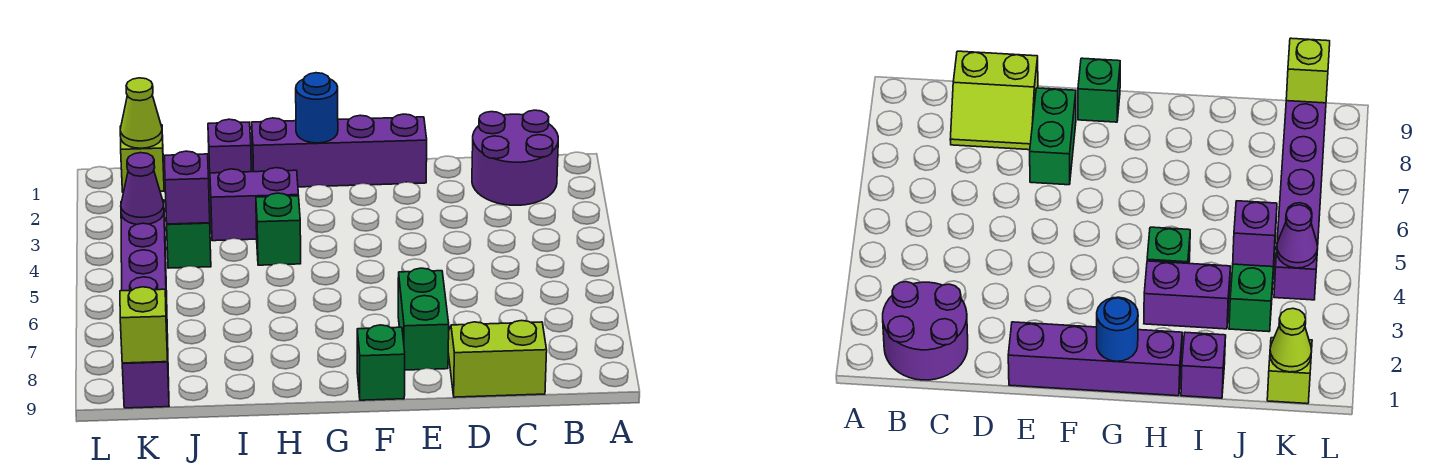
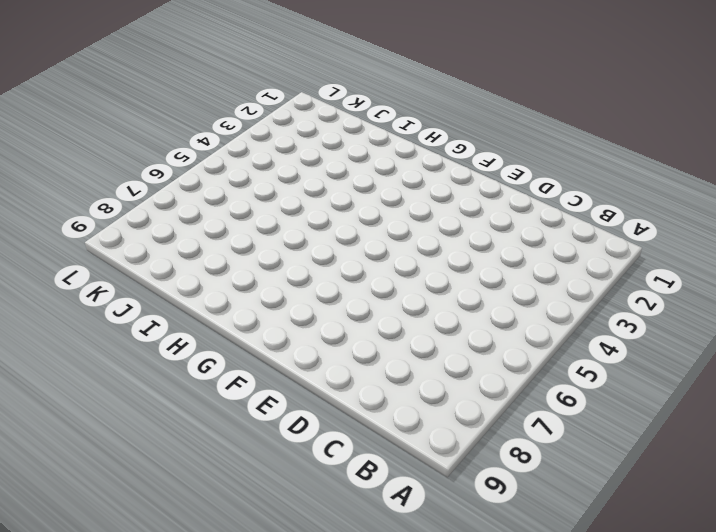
none -> purple round brick B1:C2 level 1
none -> lime slope C8:D9 level 1 top 9
none -> purple brick E1:H1 level 1

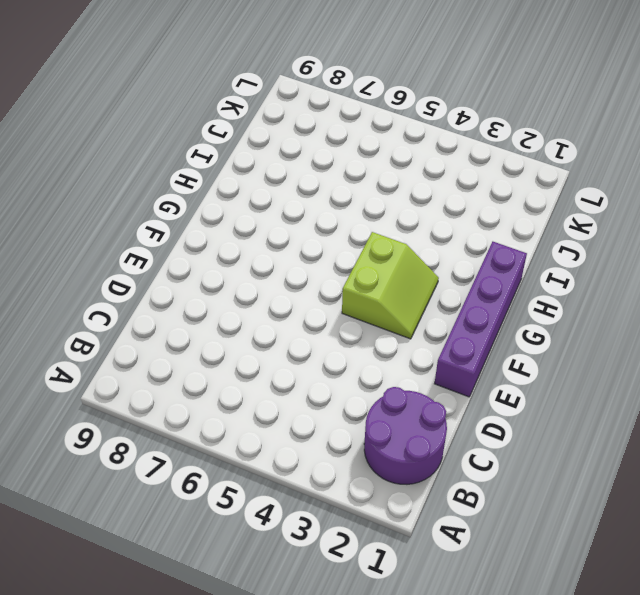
lime slope F3:G4 level 1 top 4 -> lime slope C8:D9 level 1 top 9
none -> green brick E7:E8 level 1
none -> green brick F9 level 1
none -> purple brick H3:I3 level 1

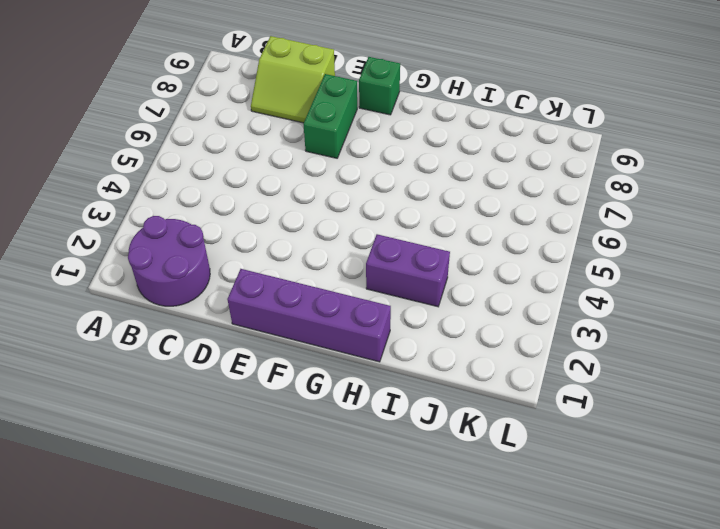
none -> green brick H4 level 1
none -> purple brick I1 level 1
none -> green brick J3:J4 level 1

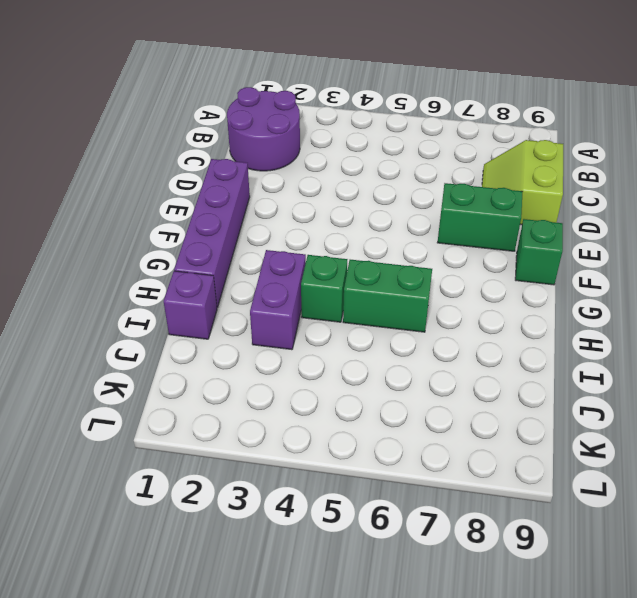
green brick H5:H6 level 1 -> green brick J3:J4 level 1
none -> lime brick K1 level 1
none -> purple brick K4:K9 level 1
none -> blue round brick G1 level 2

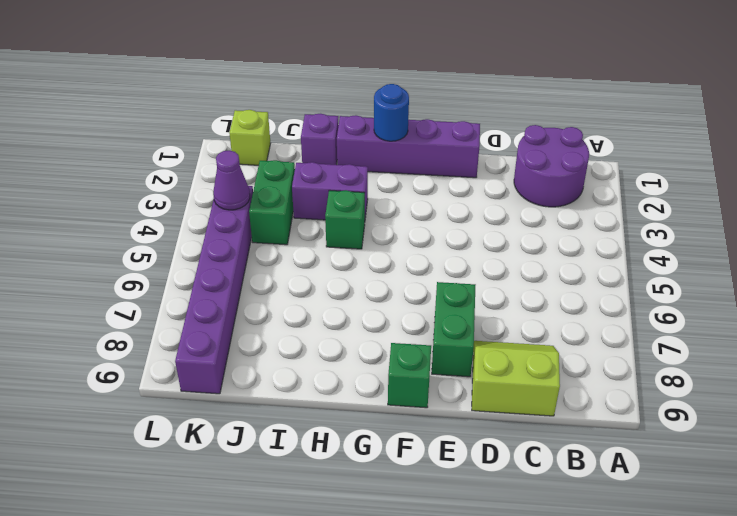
none -> purple brick J4 level 2
none -> lime cone K1 level 2
none -> lime brick K9 level 2

